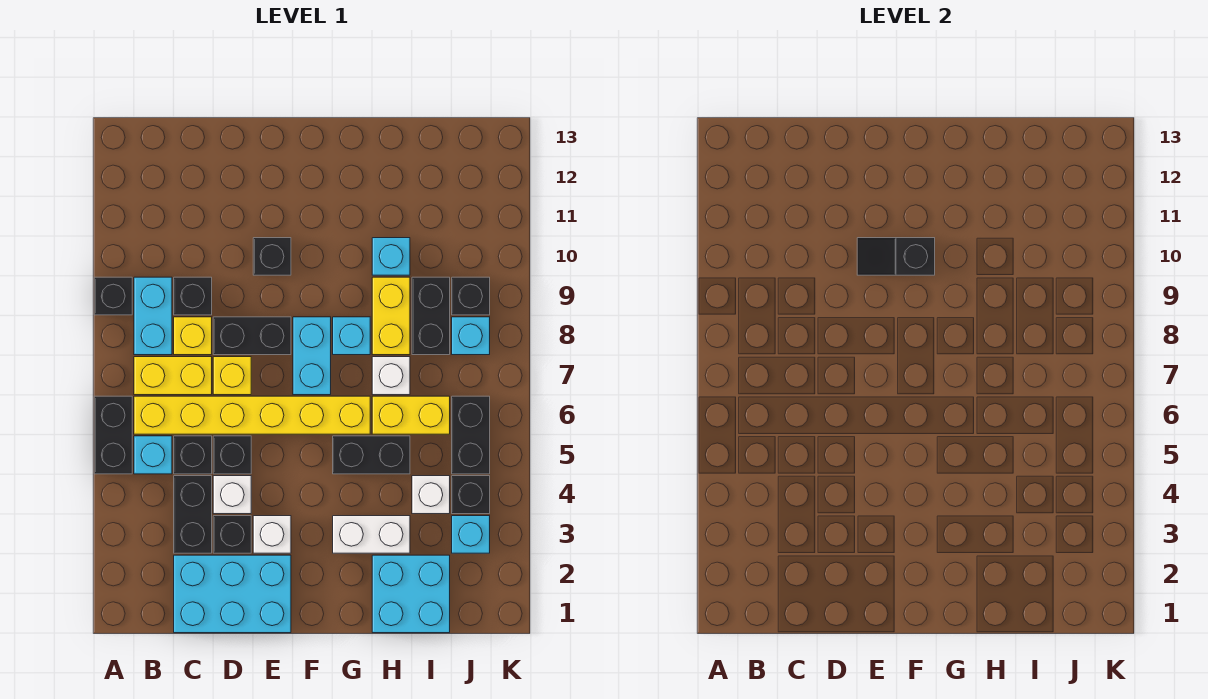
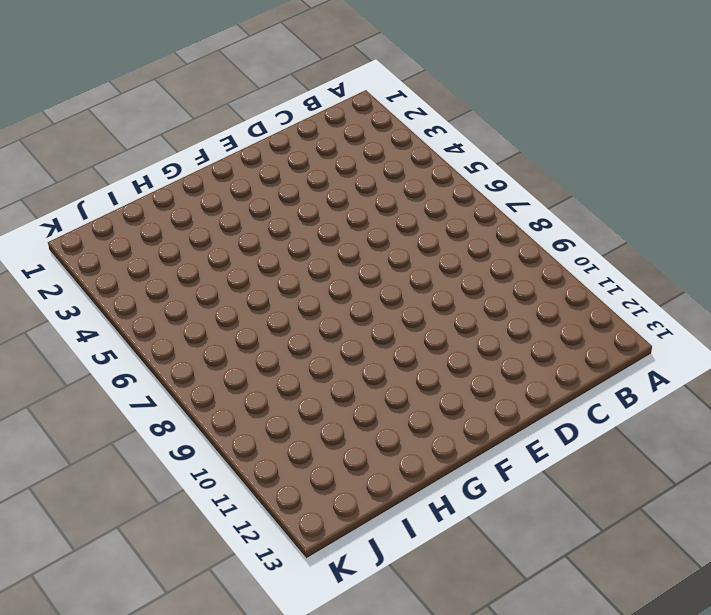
none -> black brick A5:A6 level 1
none -> black brick A9 level 1
none -> cyan brick B5 level 1
none -> yellow brick B6:G6 level 1

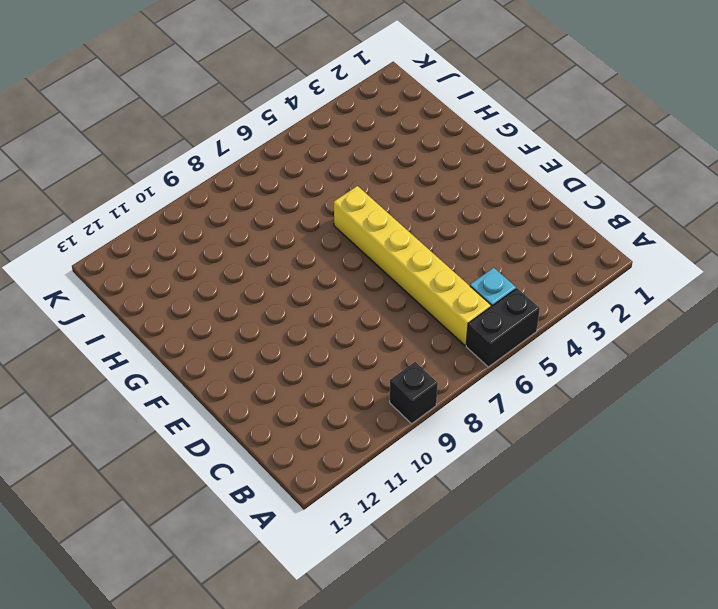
none -> yellow brick B7:C7 level 1
none -> cyan brick B8:B9 level 1
none -> cyan brick C1:E2 level 1
none -> black brick C3:C4 level 1

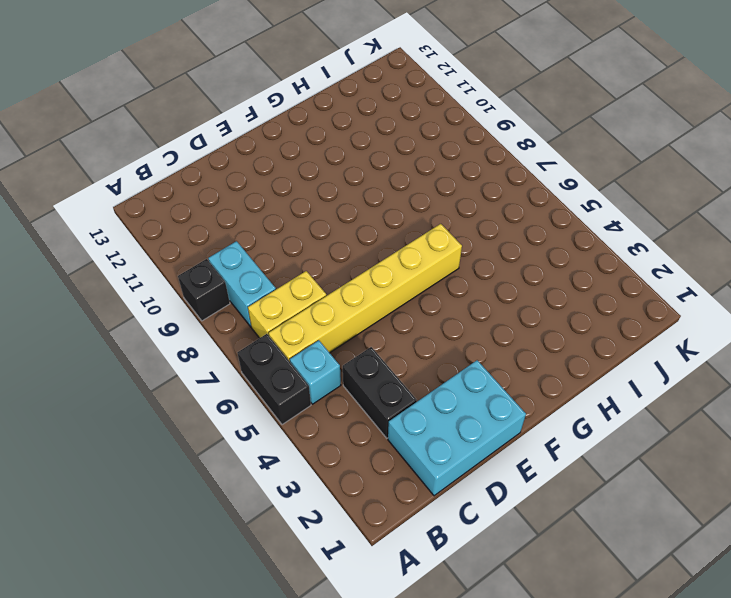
none -> black brick C5 level 1
none -> yellow brick C8 level 1
none -> black brick C9 level 1
none -> black brick D3 level 1

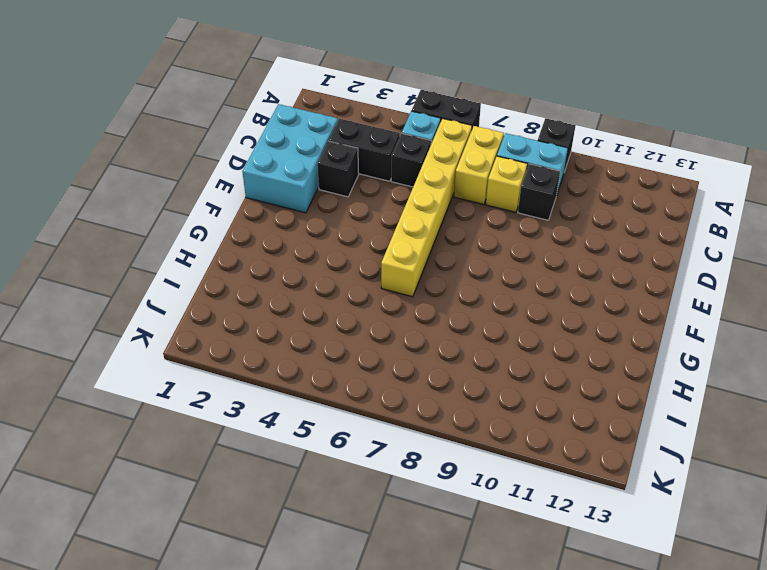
none -> white brick D4 level 1
none -> black brick D5 level 1
none -> yellow brick D7 level 1
none -> black brick D8:E8 level 1

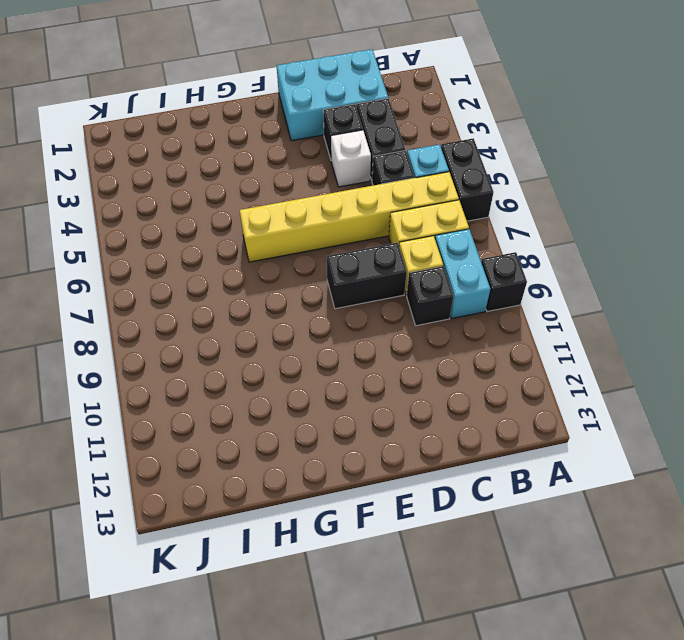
none -> black brick D5 level 1
none -> yellow brick D7 level 1
none -> white brick E3 level 1
none -> black brick E10 level 1

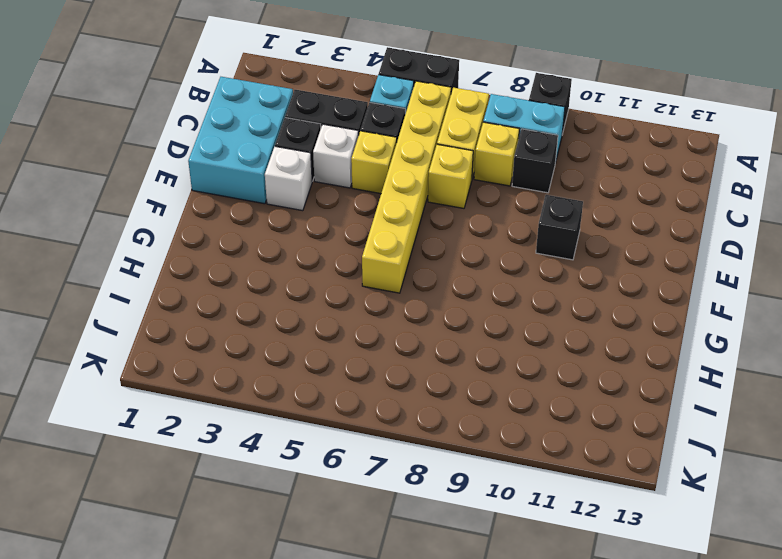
yellow brick D5 level 1 -> black brick D5 level 1
none -> black brick D8:E8 level 1
none -> cyan brick F7:F8 level 1
none -> white brick G3:H3 level 1
none -> black brick G5:H5 level 1

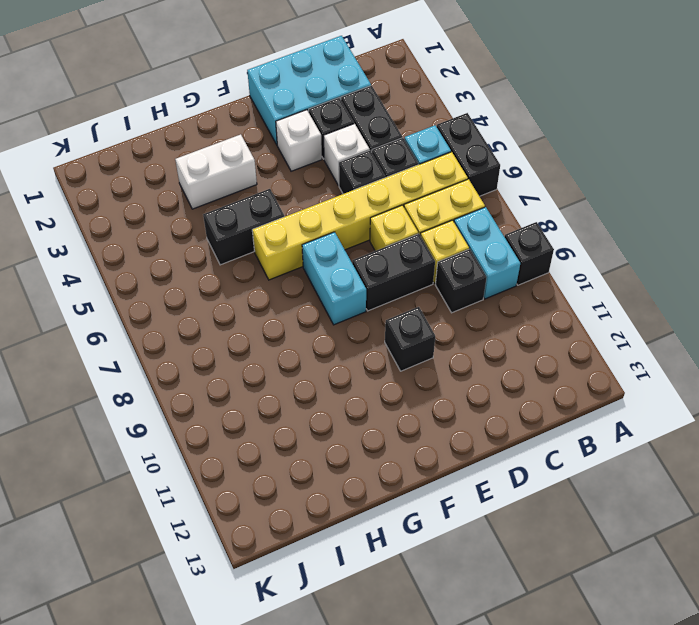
none -> cyan brick G8 level 1
none -> cyan brick H1:I2 level 1
none -> yellow brick H6:I6 level 1
none -> white brick H7 level 1

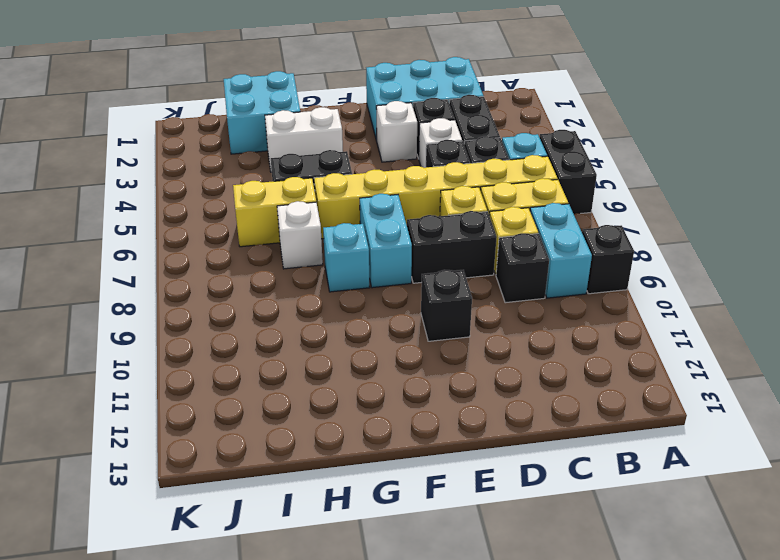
none -> yellow brick H8:H9 level 1
none -> cyan brick H10 level 1
none -> white brick I4 level 1
none -> black brick I8:I9 level 1

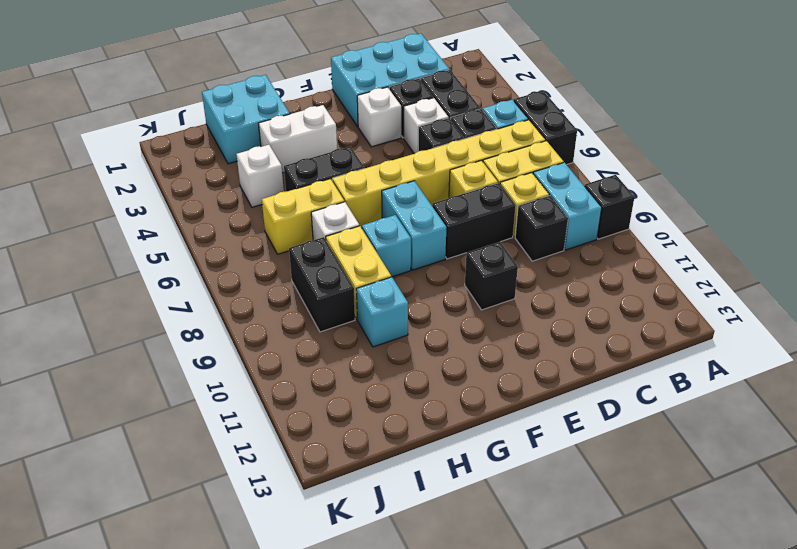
none -> cyan brick J3 level 1
none -> black brick J4 level 1
none -> black brick J5:J6 level 1
none -> cyan brick J8 level 1

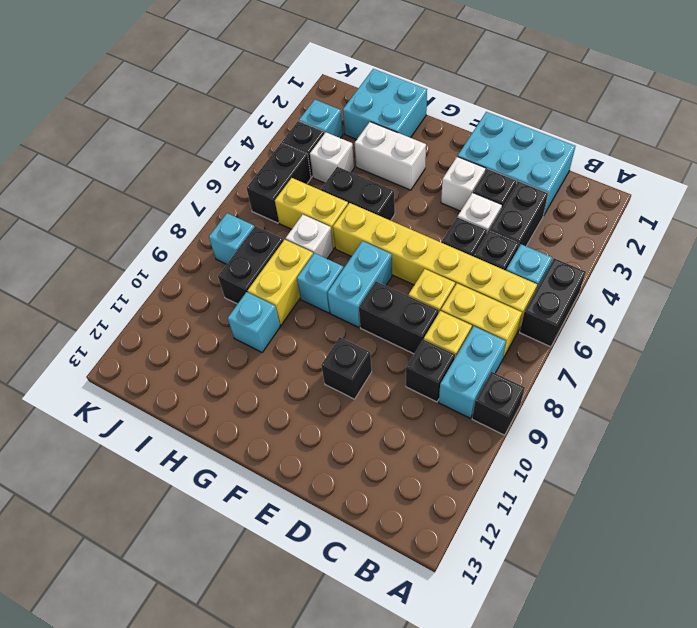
none -> black brick J9 level 1
none -> black slope E10:F10 level 2 top F

